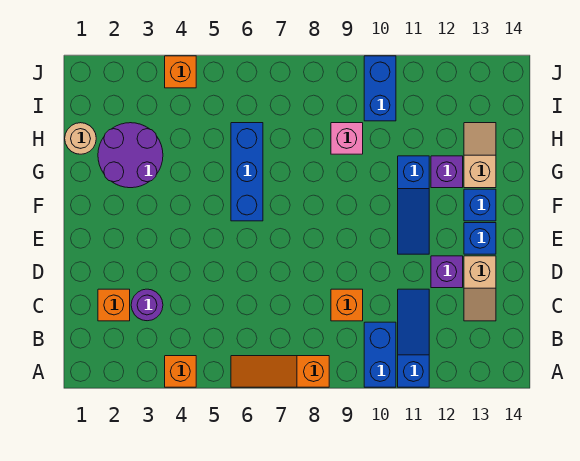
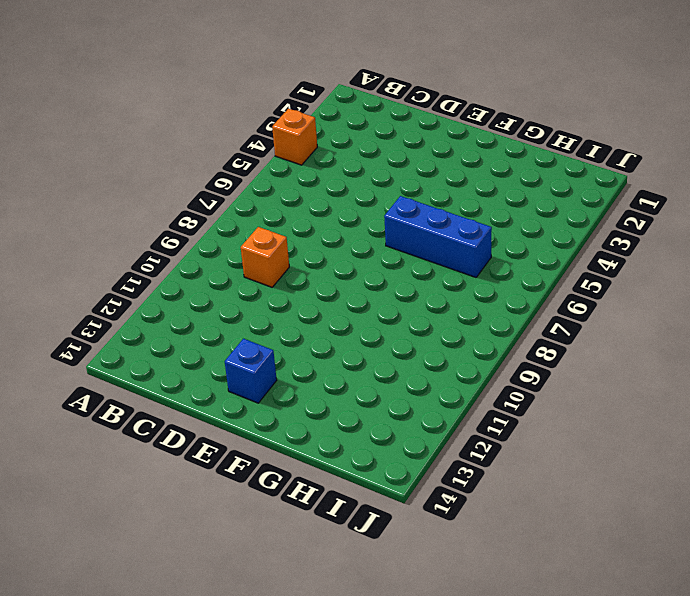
none -> orange slope A6:A8 level 1 top 8
none -> blue brick A10:B10 level 1
none -> blue slope A11:C11 level 1 top A

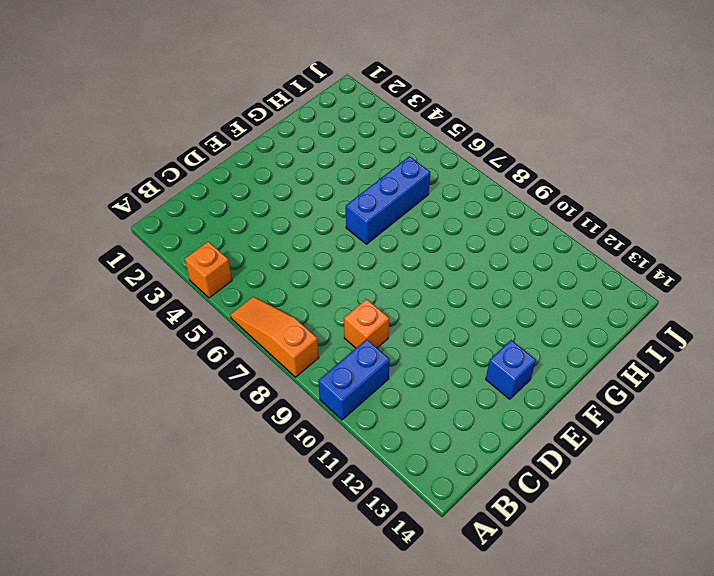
none -> blue slope A11:C11 level 1 top A
none -> orange brick C2 level 1
none -> purple round brick C3 level 1

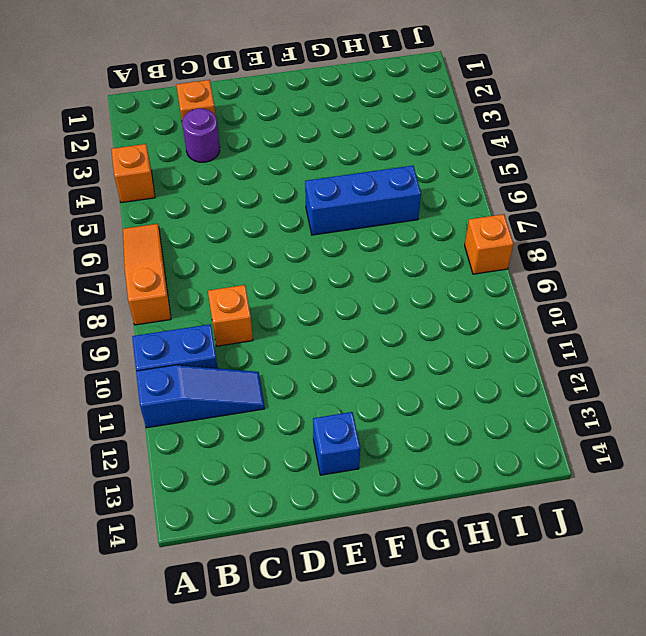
orange brick J8 level 1 -> orange brick J4 level 1
none -> tan slope C13:D13 level 1 top D
none -> purple brick D12 level 1
none -> blue slope E11:G11 level 1 top G

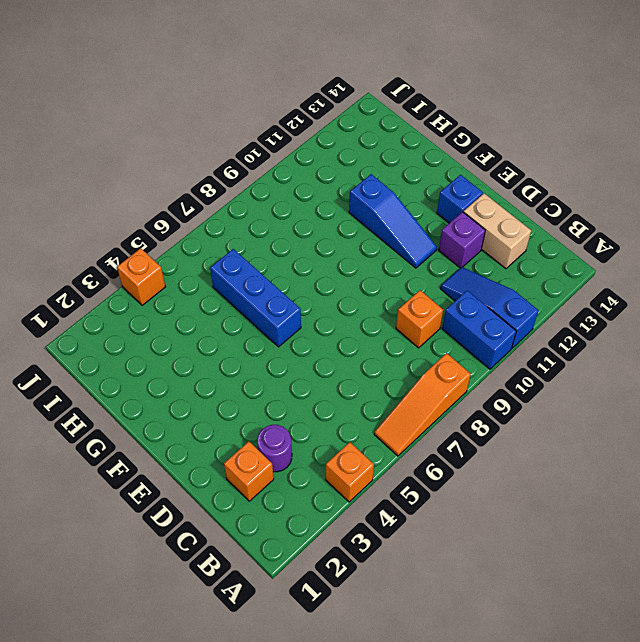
tan brick C13:D13 level 1 -> tan slope C13:D13 level 1 top D
none -> blue brick F13 level 1
none -> purple round brick G2:H3 level 1
none -> purple brick G12 level 1

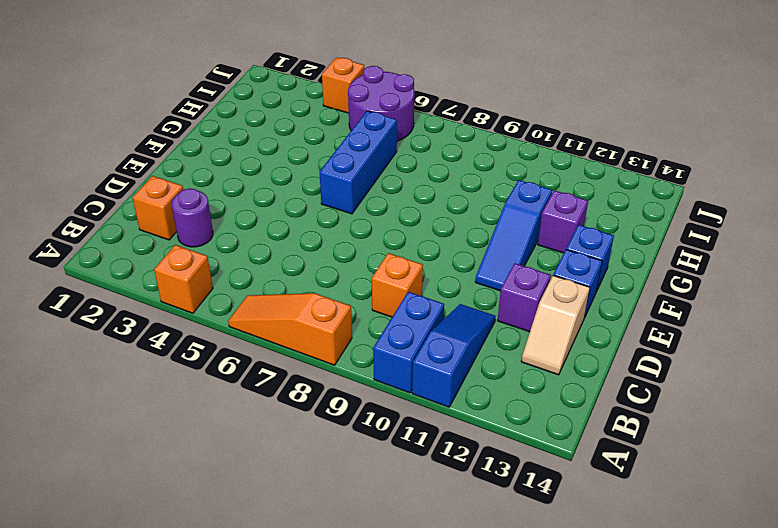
purple round brick I5:J6 level 1 -> purple round brick G2:H3 level 1
none -> tan slope G13:H13 level 1 top G
none -> tan round brick H1 level 1
none -> pink brick H9 level 1

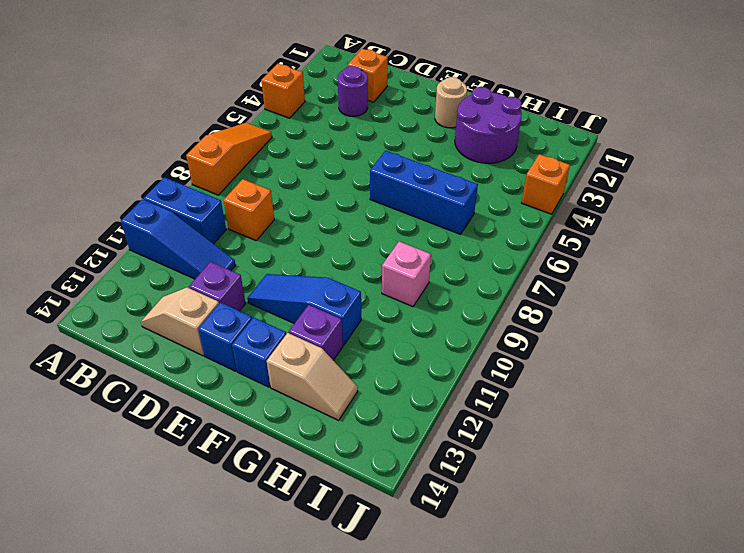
tan round brick F2 level 1 -> tan round brick H1 level 1
none -> blue brick I10:J10 level 1

